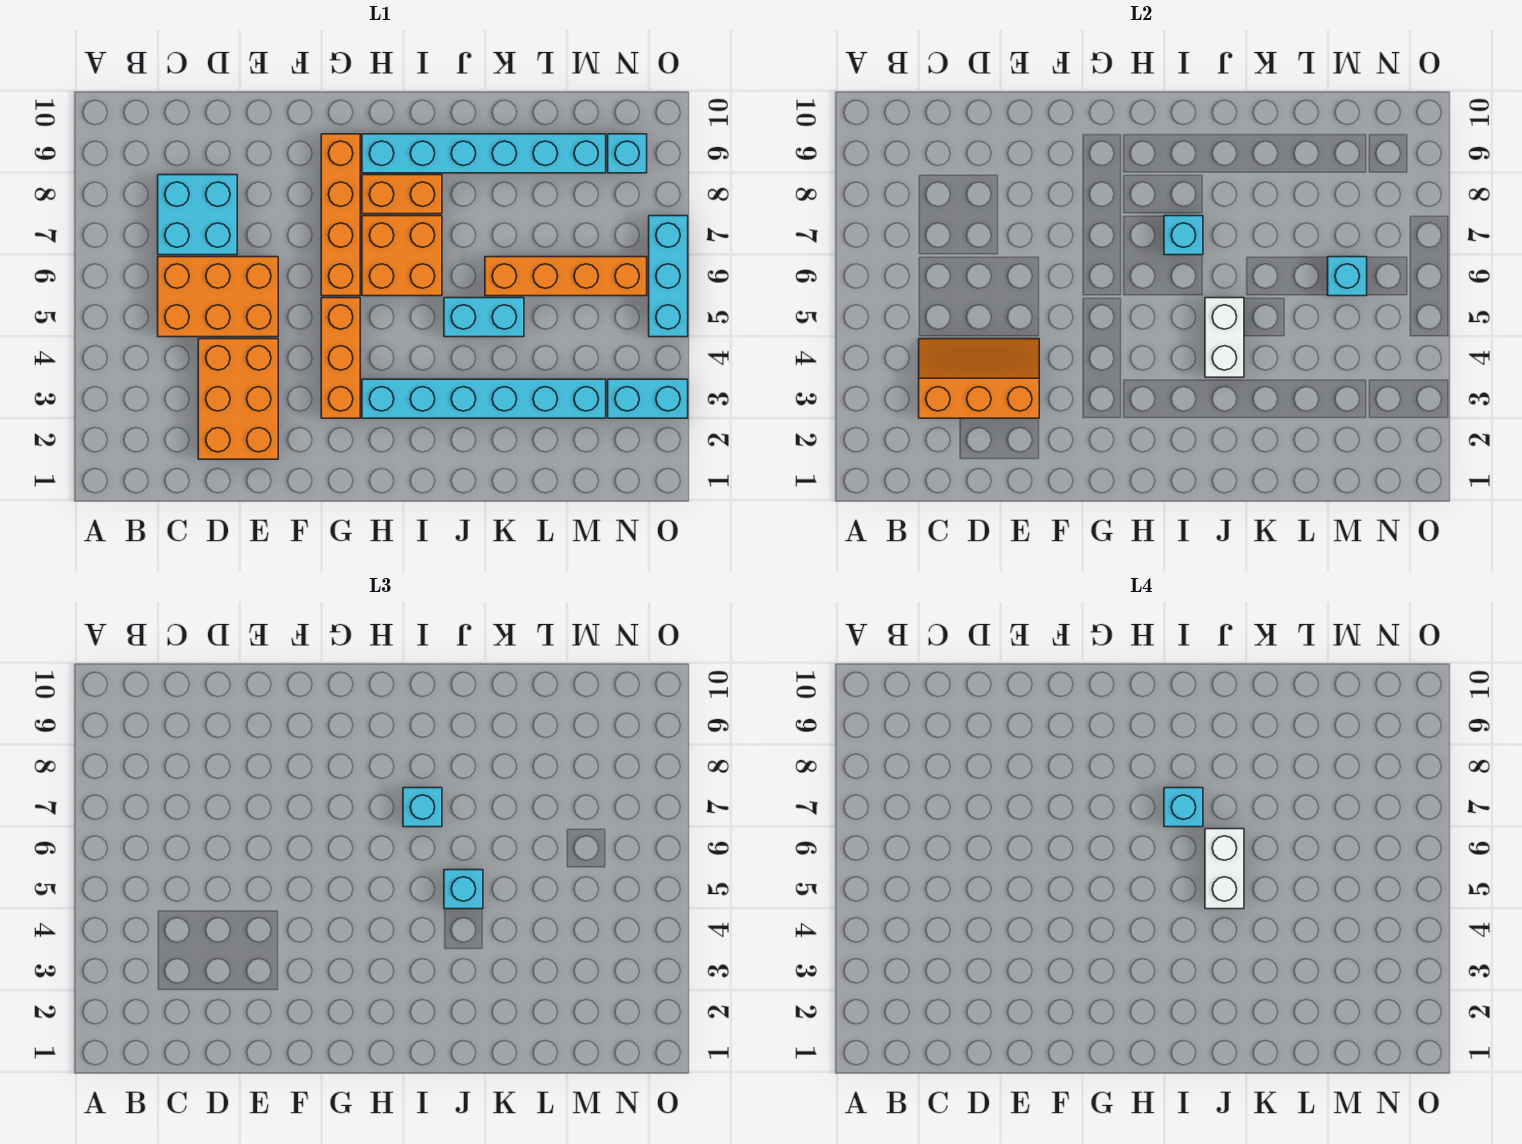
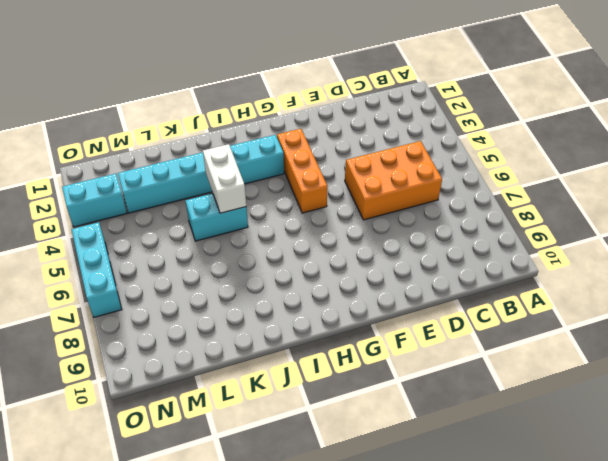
none -> cyan brick C7:D8 level 1
none -> orange brick D2:E4 level 1
none -> orange brick G6:G9 level 1

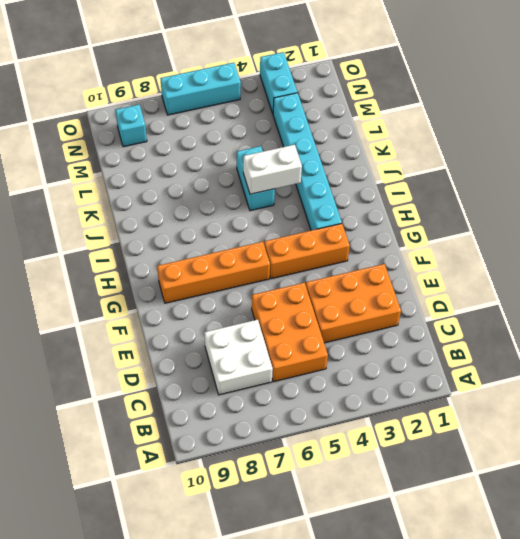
white brick C7:D8 level 1 -> cyan brick C7:D8 level 1
none -> orange brick H6:I7 level 1
none -> orange brick H8:I8 level 1
none -> cyan brick H9:M9 level 1

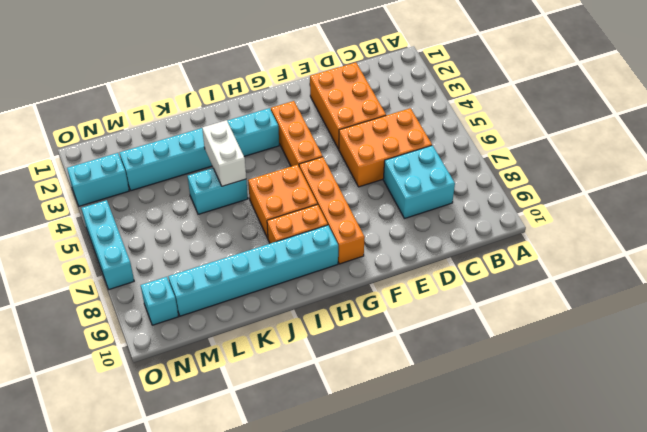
none -> orange brick K6:N6 level 1
none -> orange slope C3:E4 level 2 top 3
none -> cyan brick I7 level 2

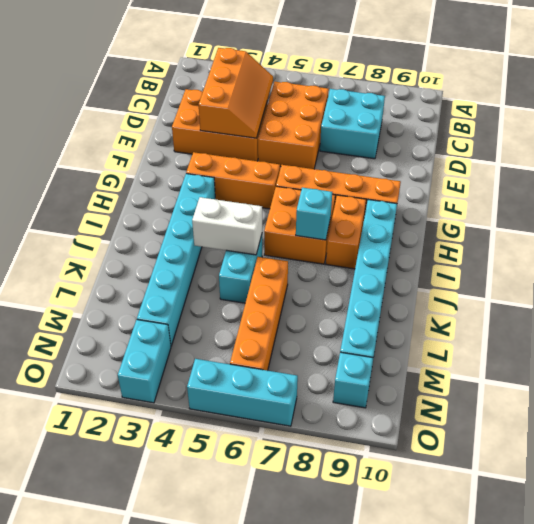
none -> cyan brick M6 level 2
none -> cyan brick I7 level 3
none -> cyan brick J5 level 3

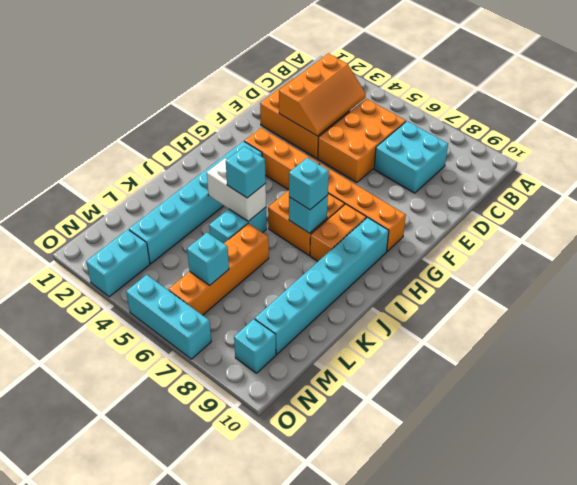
none -> cyan brick I7 level 4
none -> white brick J5:J6 level 4

